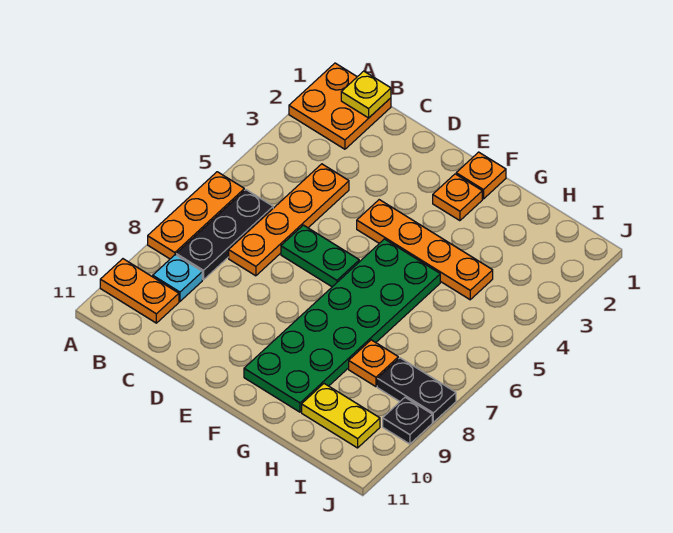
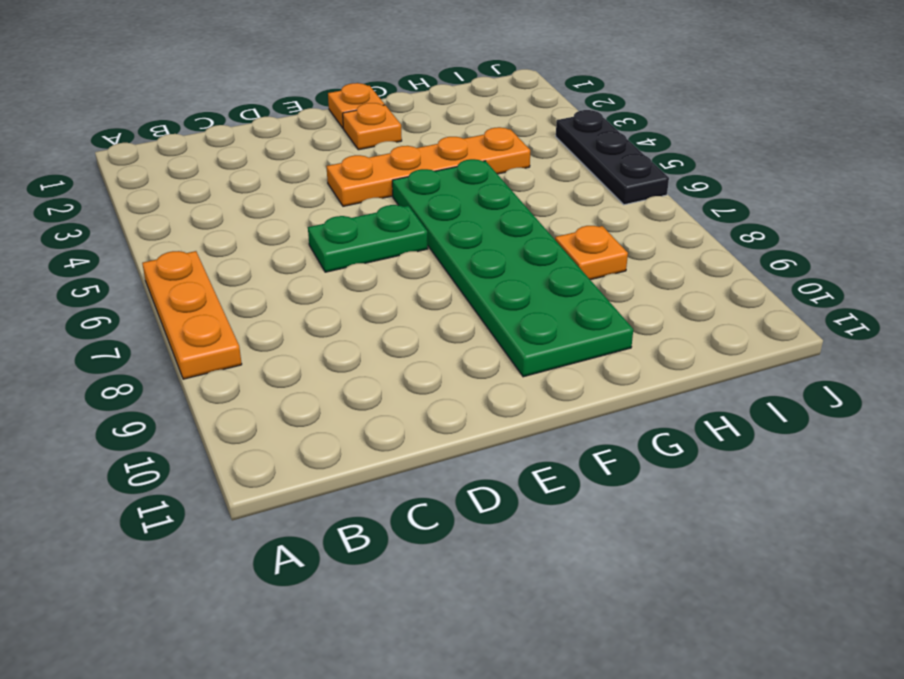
black plate J4:J6 level 1 -> black plate B6:B8 level 1
none -> orange plate A1:B2 level 1
none -> orange plate A10:B10 level 1
none -> cyan plate B9 level 1

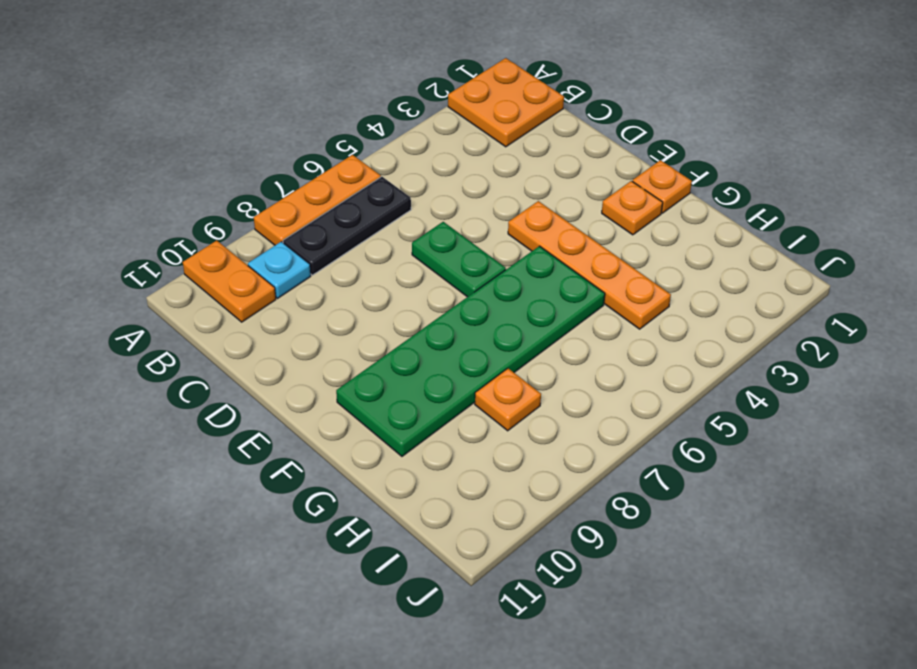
none -> orange plate C4:C7 level 1
none -> yellow plate H10:I10 level 1
none -> black plate I8:J8 level 1

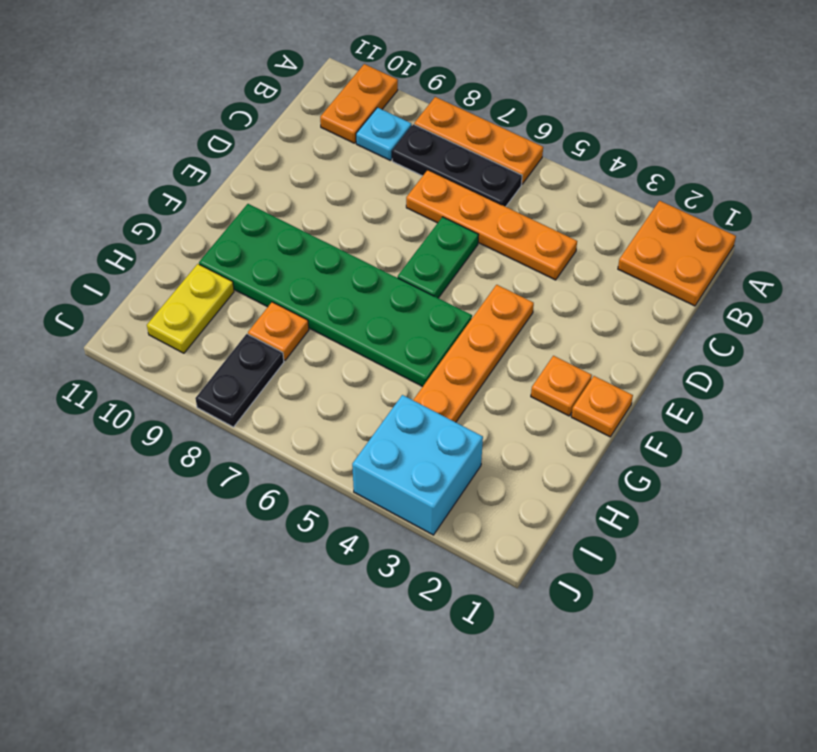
cyan brick I3:J4 level 1 -> none
none -> black plate J9 level 1
none -> yellow plate B1 level 2

